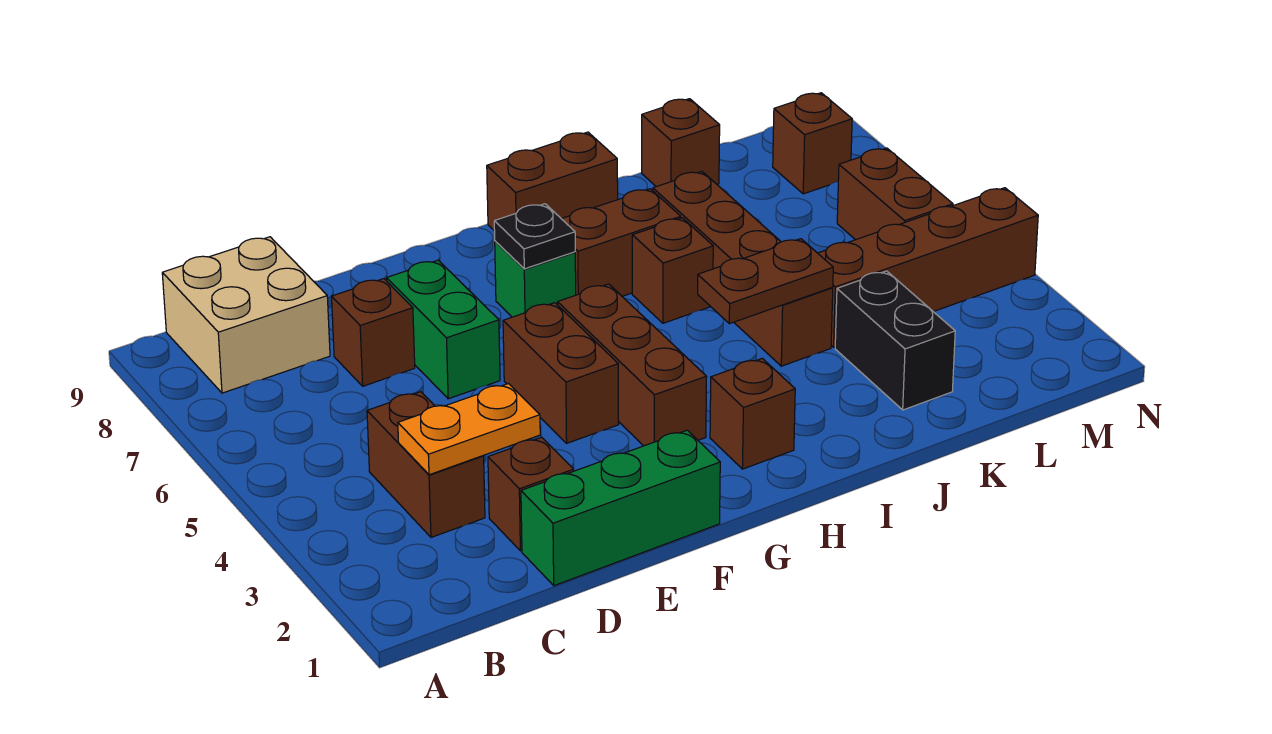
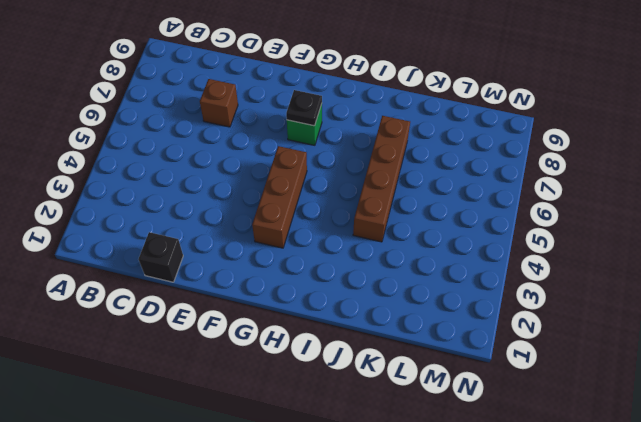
black brick D1 level 1 -> green brick D1:F1 level 1
none -> tan brick B8:C9 level 1
none -> brown brick C3:C4 level 1
none -> brown brick D2 level 1

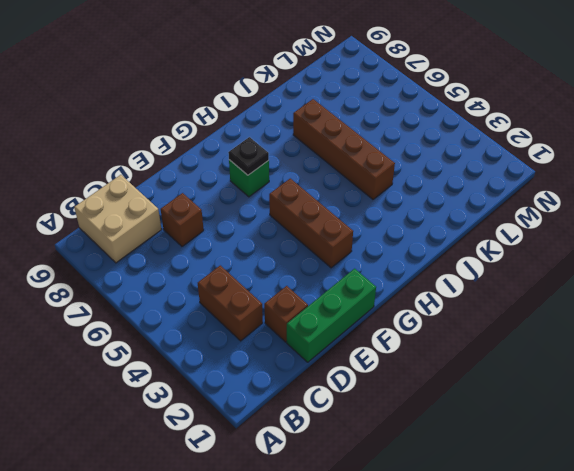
none -> green brick E6:E7 level 1
none -> brown brick F4:F5 level 1
none -> brown brick H2 level 1

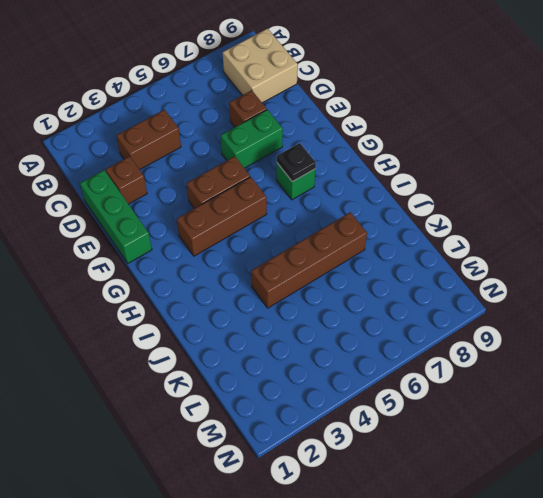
none -> brown brick H2 level 1
none -> brown brick H7:I7 level 1
none -> brown brick H9:I9 level 1

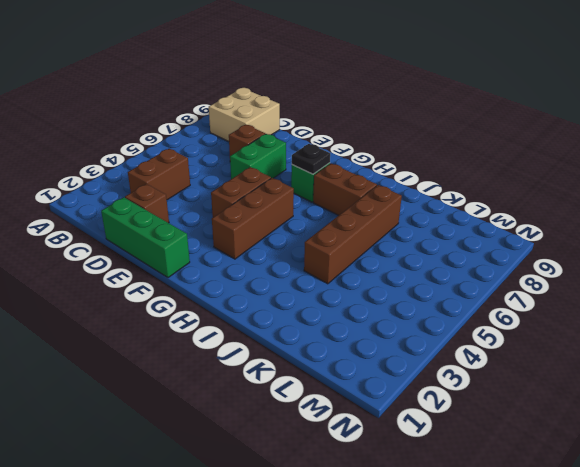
none -> brown brick H2 level 1
none -> brown brick H9:I9 level 1
none -> brown brick I6 level 1

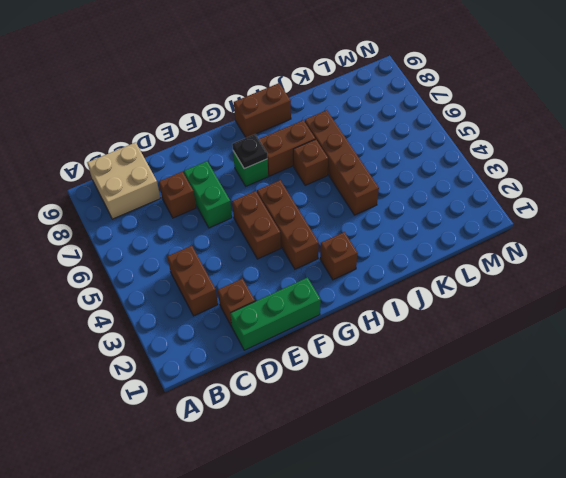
none -> black brick K2:K3 level 1
none -> brown brick K4:N4 level 1
none -> brown brick K9 level 1

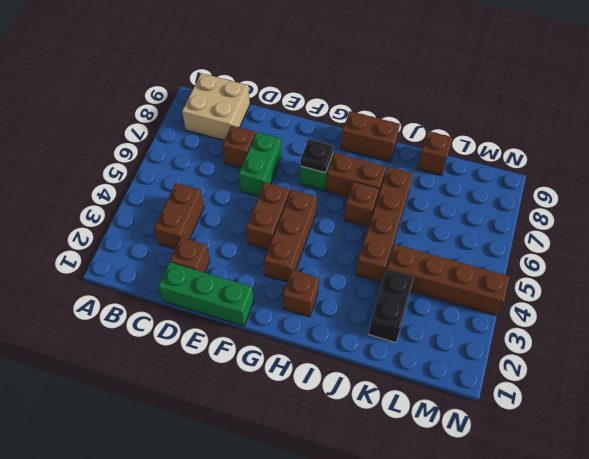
none -> brown brick M5:M6 level 1
none -> brown brick M8 level 1
none -> orange plate C3:D3 level 2

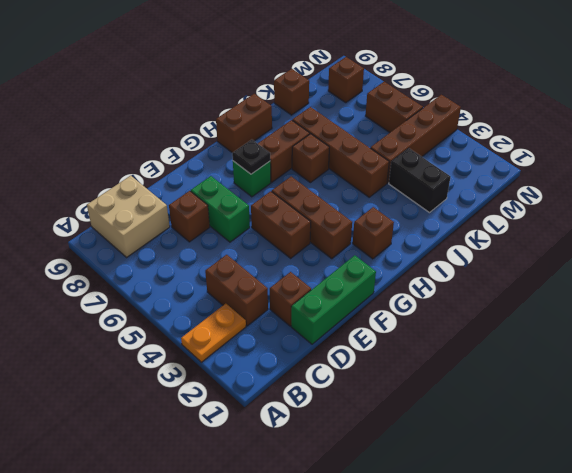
orange plate A3:B3 level 1 -> orange plate C3:D3 level 2
none -> brown plate I4:J4 level 2

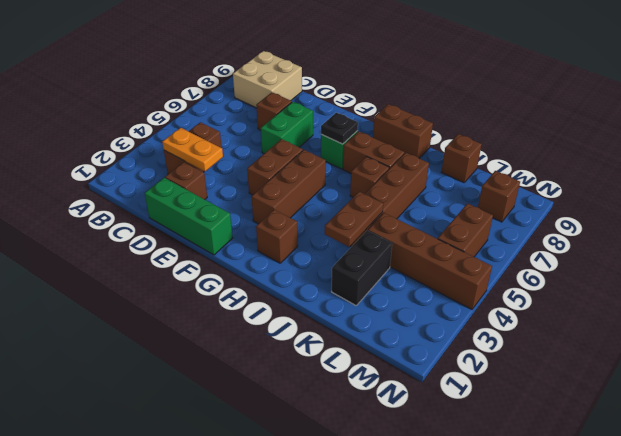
brown plate J3:J4 level 2 -> brown plate I4:J4 level 2

